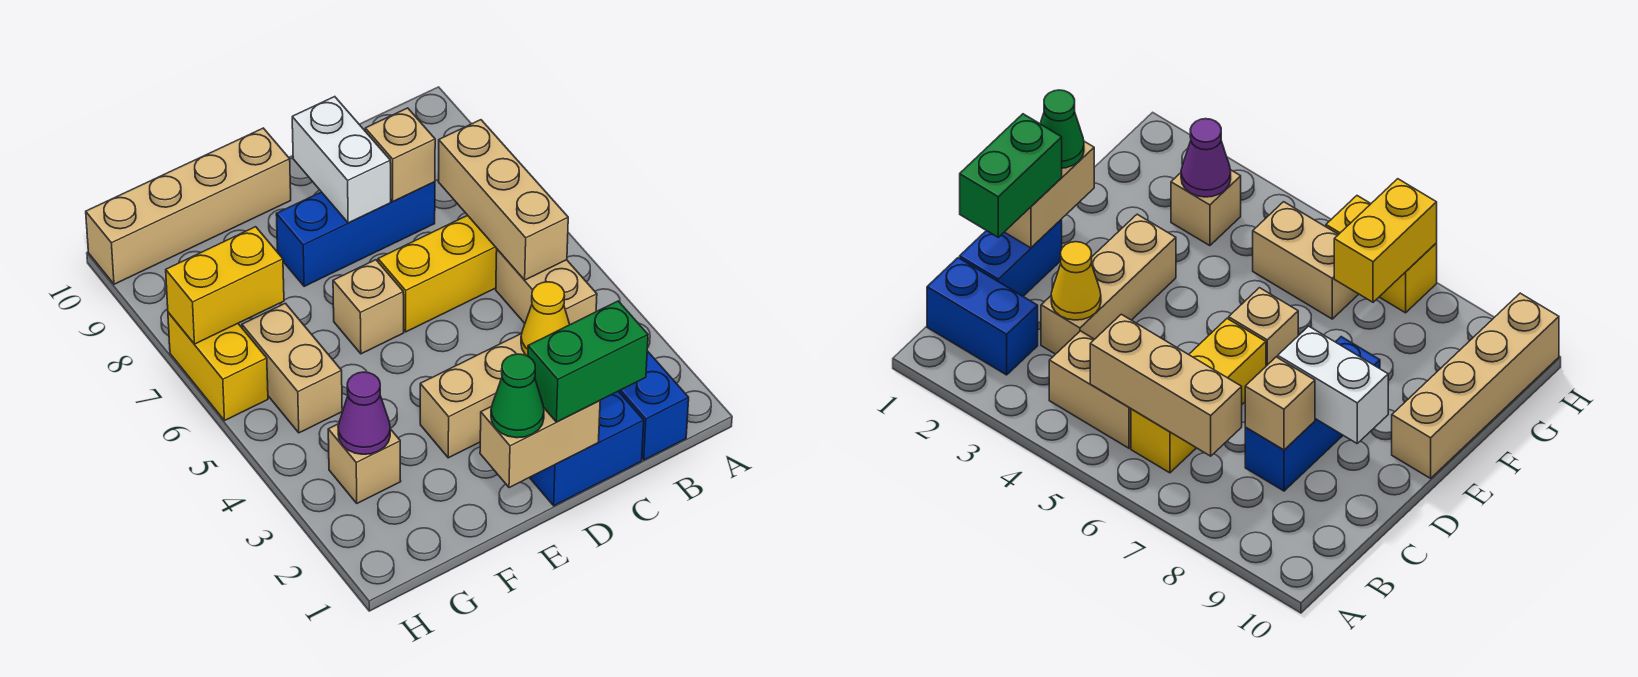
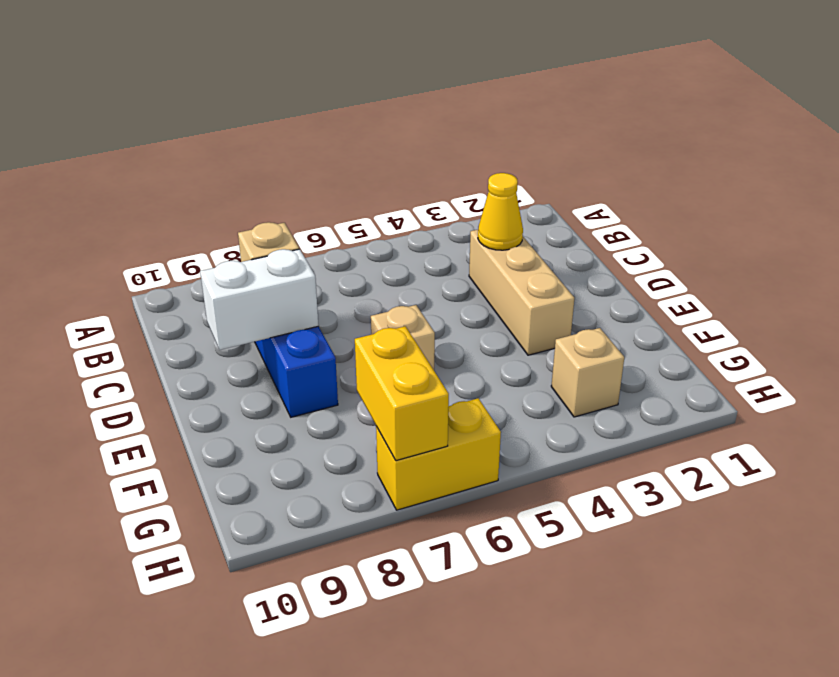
none -> blue brick B1:B2 level 1
none -> tan brick B4:B5 level 1
none -> yellow brick B6:D6 level 1

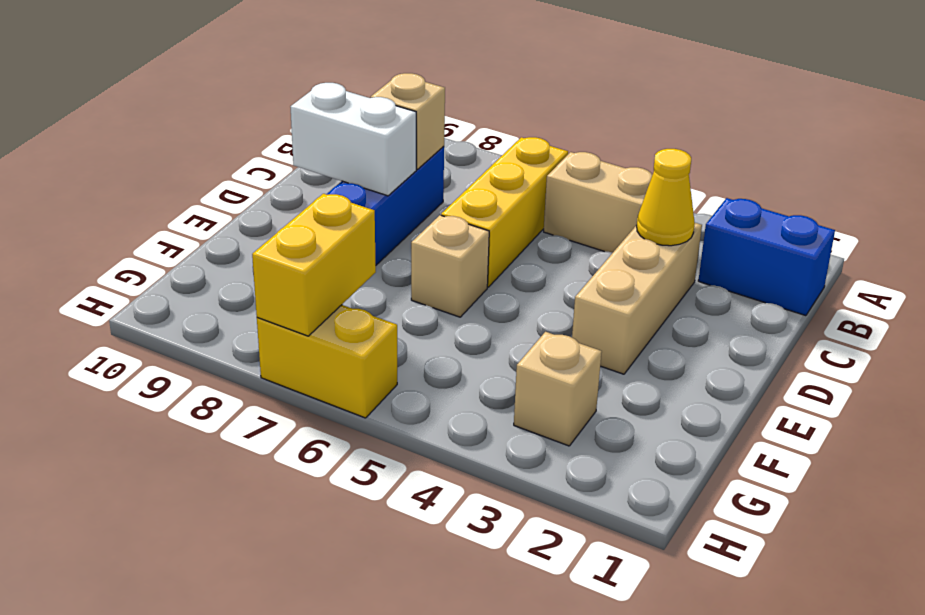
none -> blue brick C1:D1 level 1
none -> tan brick E10:H10 level 1
none -> tan brick G5:G6 level 1

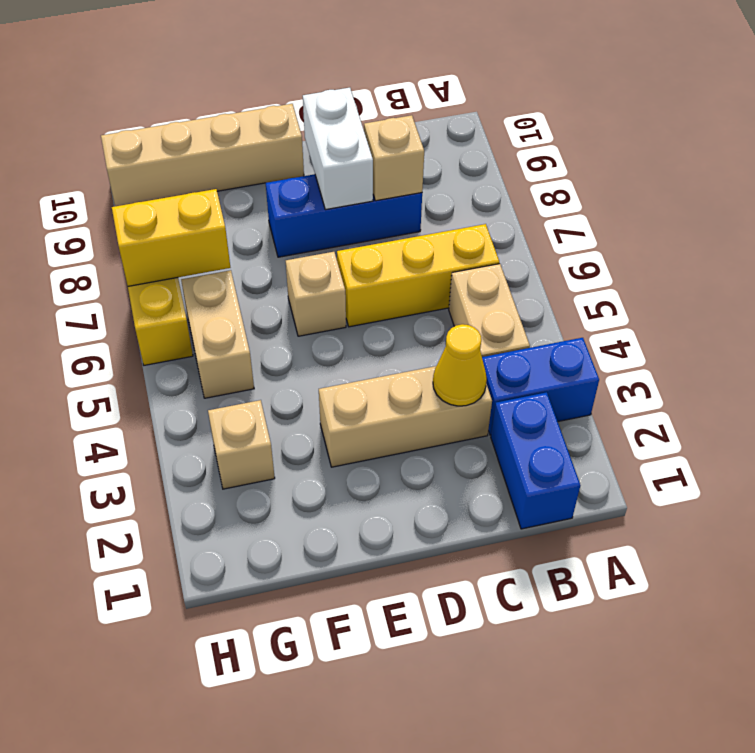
blue brick A3:B3 level 1 -> blue brick C1:D1 level 1
none -> tan brick B5:B7 level 2
none -> tan brick D1:E1 level 2
none -> purple cone G3 level 2

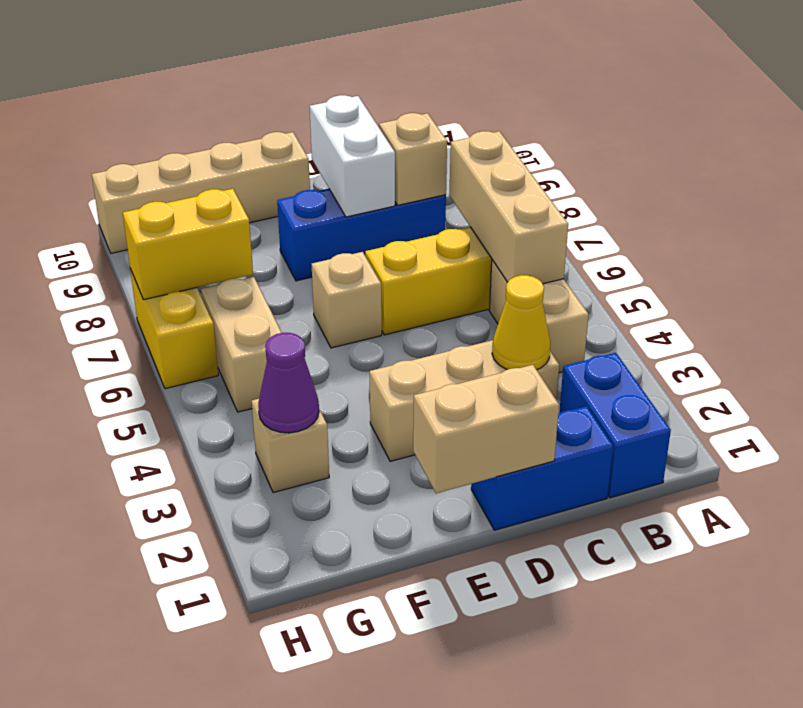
none -> green brick C1:D1 level 3
none -> green cone E1 level 3

